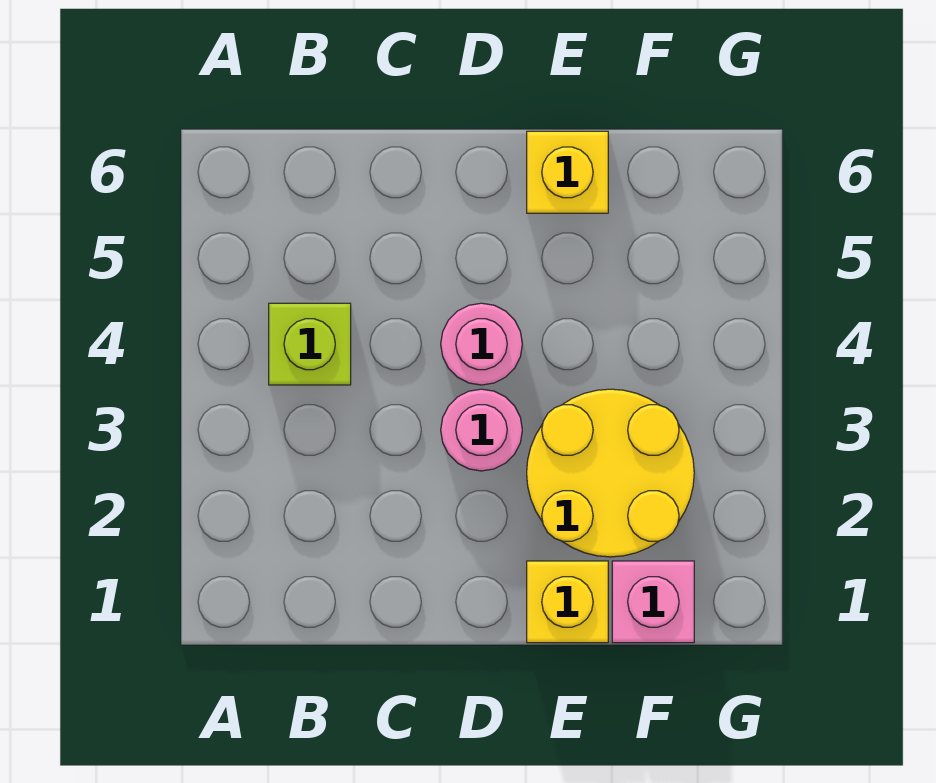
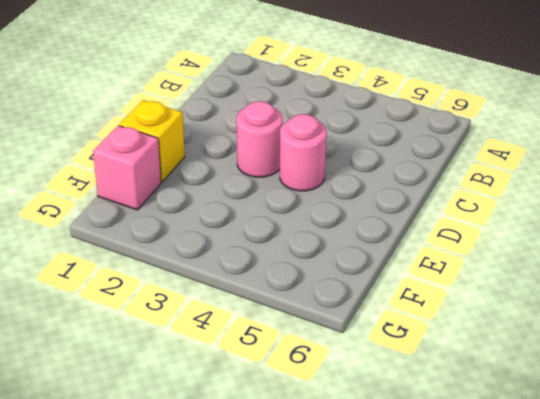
none -> lime brick B4 level 1
none -> yellow round brick E2:F3 level 1

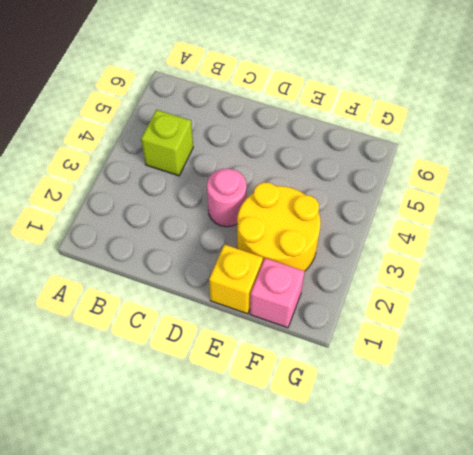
none -> pink round brick D4 level 1
none -> yellow brick E6 level 1

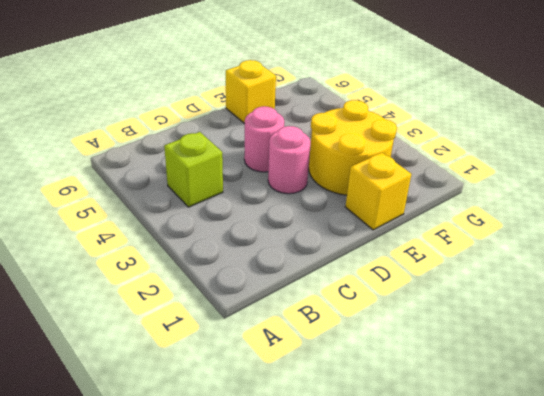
none -> pink brick F1 level 1

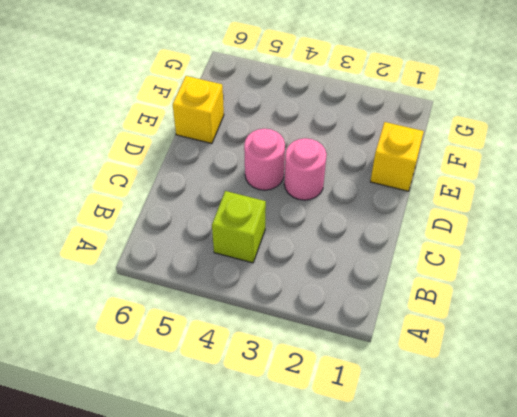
none -> yellow round brick E2:F3 level 1
none -> pink brick F1 level 1

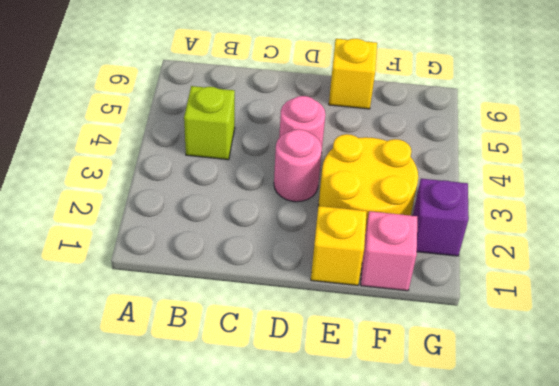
purple brick G2 level 1 -> none

